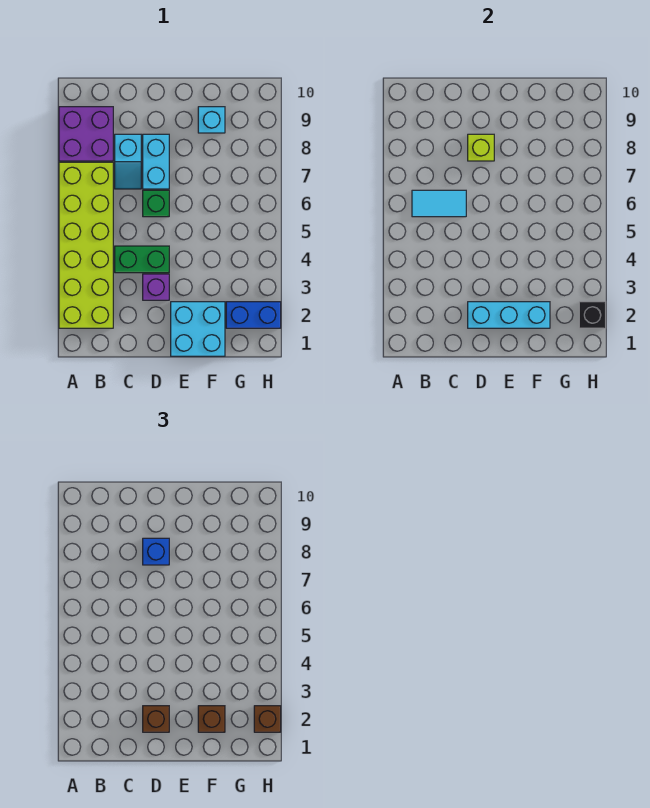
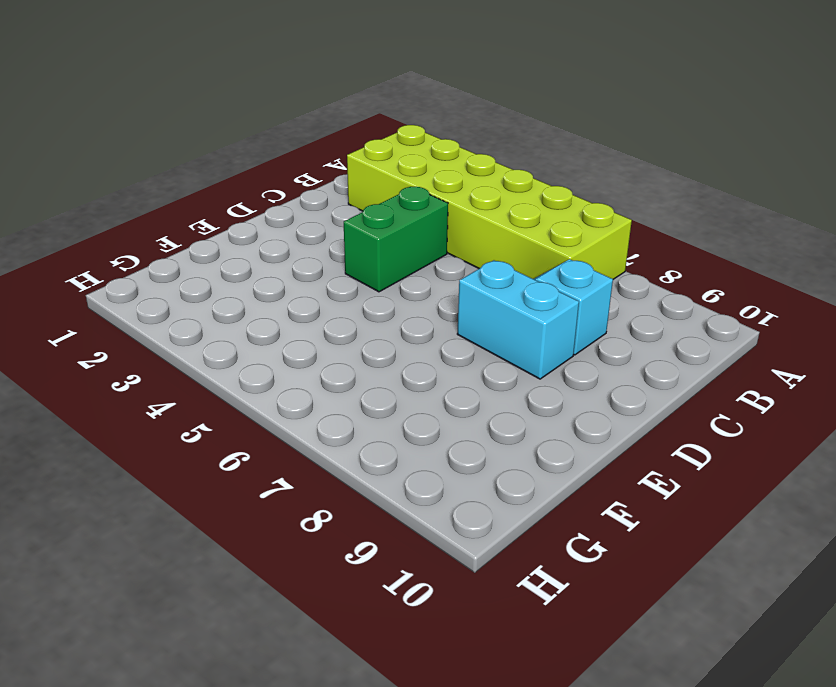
none -> purple brick A8:B9 level 1
none -> purple brick D3 level 1
none -> green brick D6 level 1

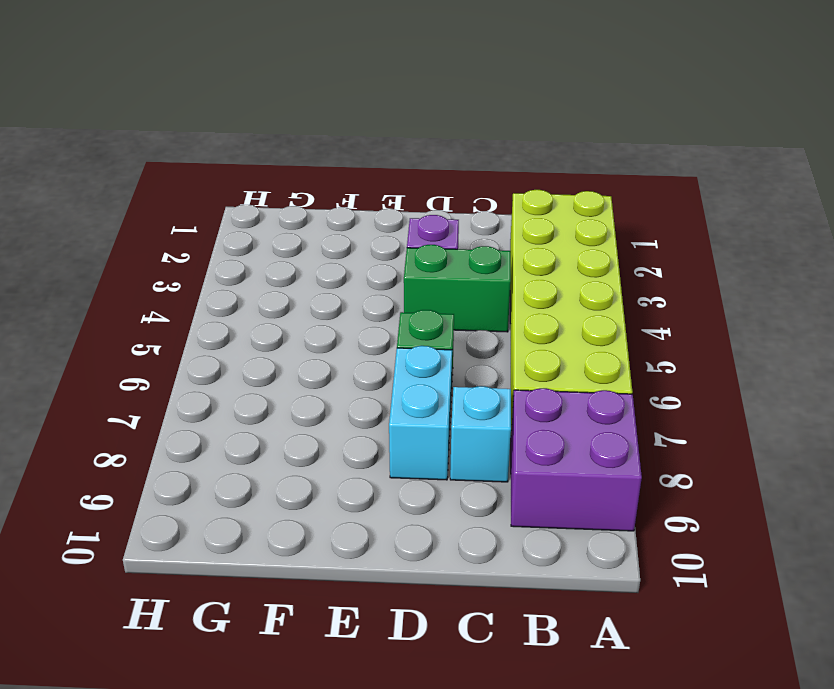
none -> cyan brick E1:F2 level 1
none -> cyan brick F9 level 1
none -> blue brick G2:H2 level 1

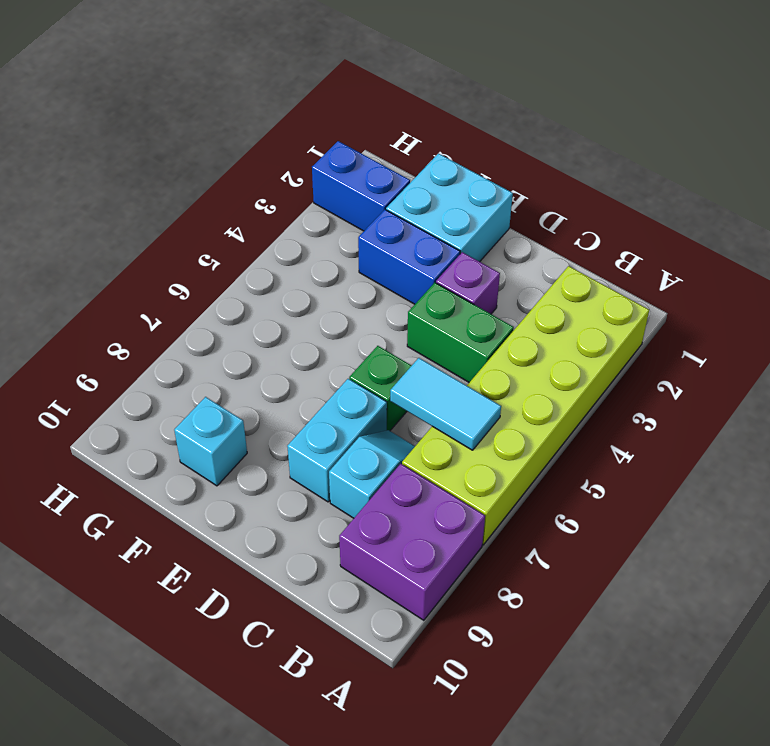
blue brick E3:F3 level 1 -> none
none -> cyan brick D2:F2 level 2
none -> lime brick D8 level 2
none -> black brick H2 level 2

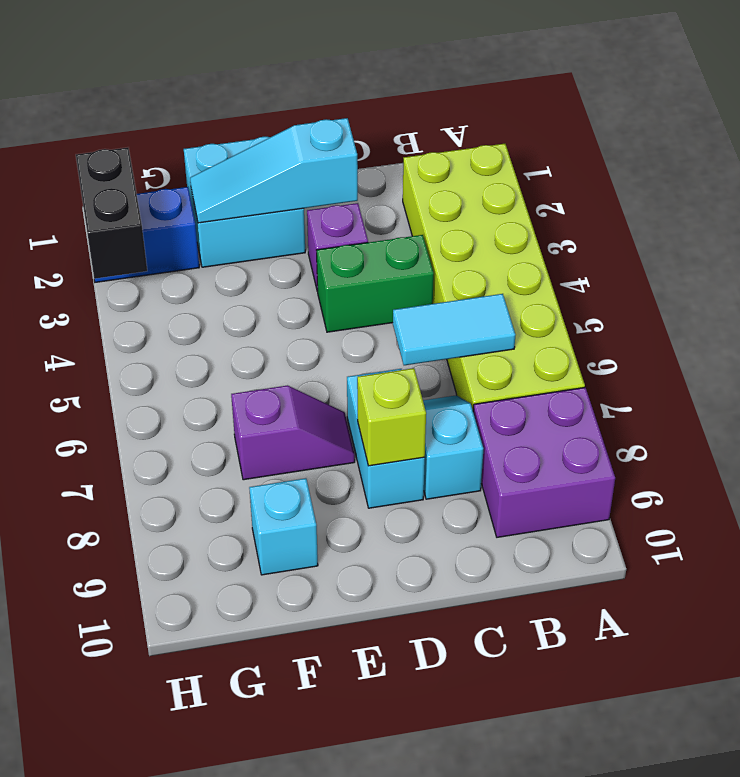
cyan slope D2:F2 level 2 top D -> cyan brick D2:F2 level 2
purple slope E7:F7 level 1 top F -> none
black brick H2:H3 level 2 -> black brick H2 level 2
none -> green brick D6 level 1
none -> brown brick D2 level 3
none -> blue brick D8 level 3

